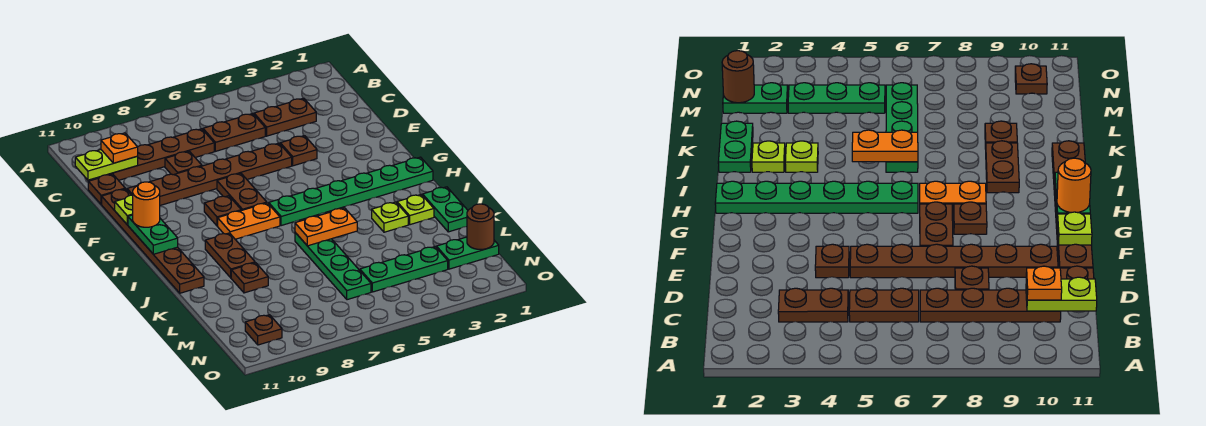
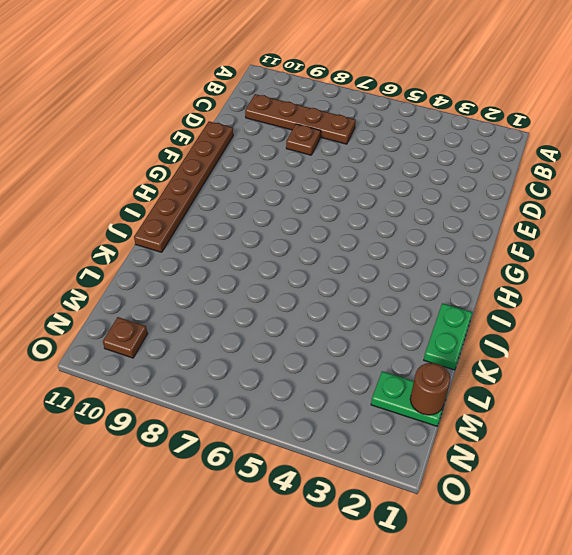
none -> brown plate C3:C4 level 1
none -> brown plate C5:C6 level 1
none -> brown plate D11 level 1

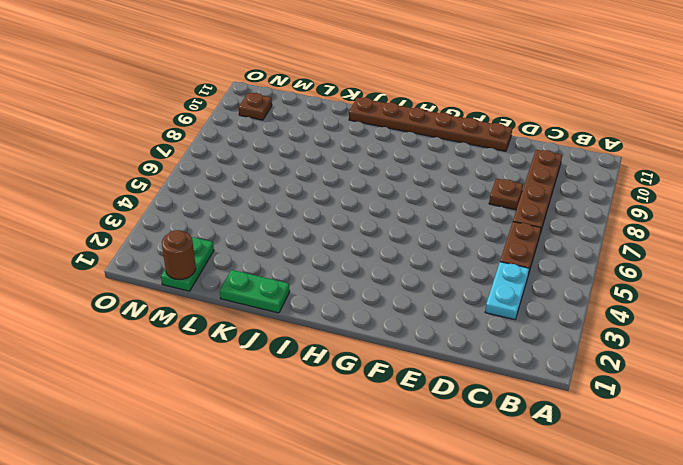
cyan plate C3:C4 level 1 -> brown plate C3:C4 level 1
none -> brown plate D11 level 1
none -> brown plate E4 level 1
none -> brown plate E5:E10 level 1

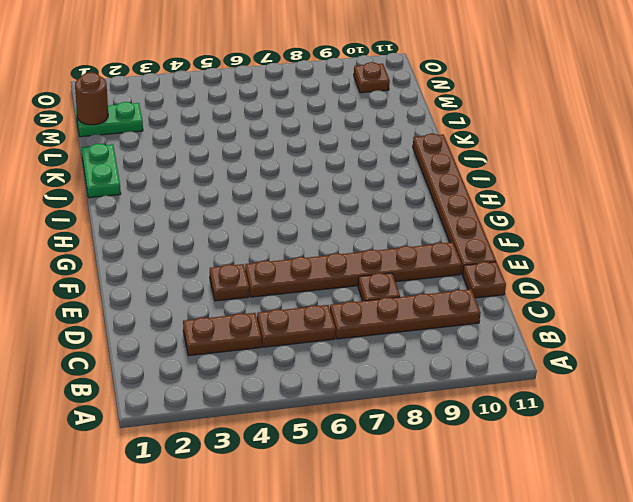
none -> brown plate F7:G7 level 1
none -> brown plate G8 level 1
none -> green plate H1:H6 level 1

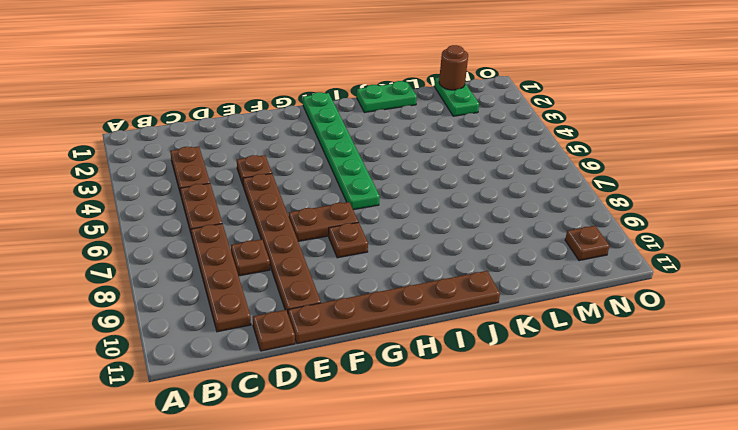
none -> orange plate H7:H8 level 1
none -> brown plate I9:J9 level 1
none -> lime plate J2 level 1

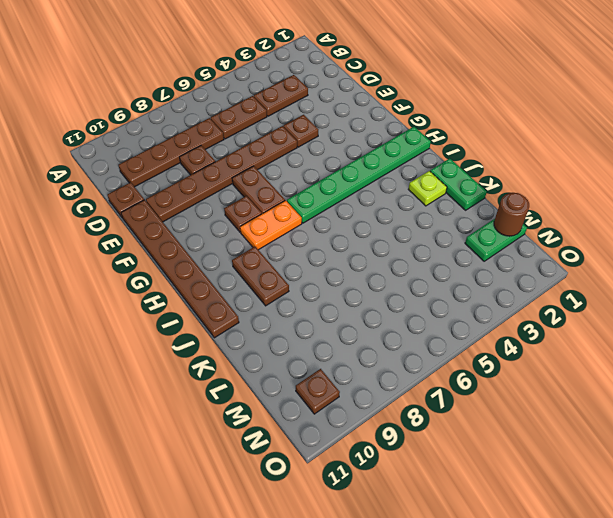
none -> lime plate J3 level 1
none -> green plate J6:M6 level 1
none -> brown plate K9 level 1

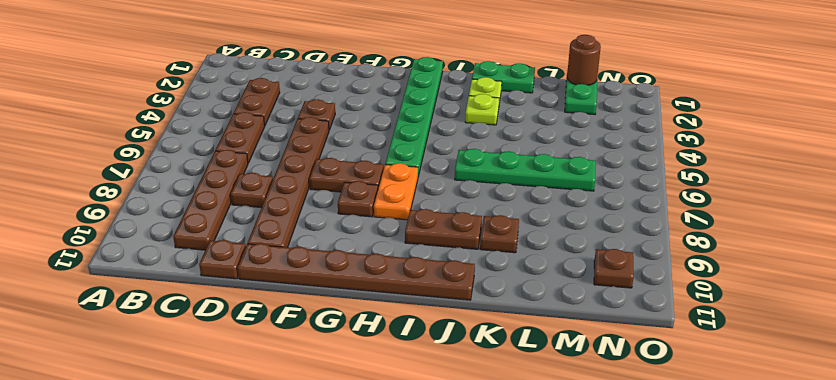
none -> green plate M3:M5 level 1
none -> lime plate C10:C11 level 2
none -> lime plate F11 level 2

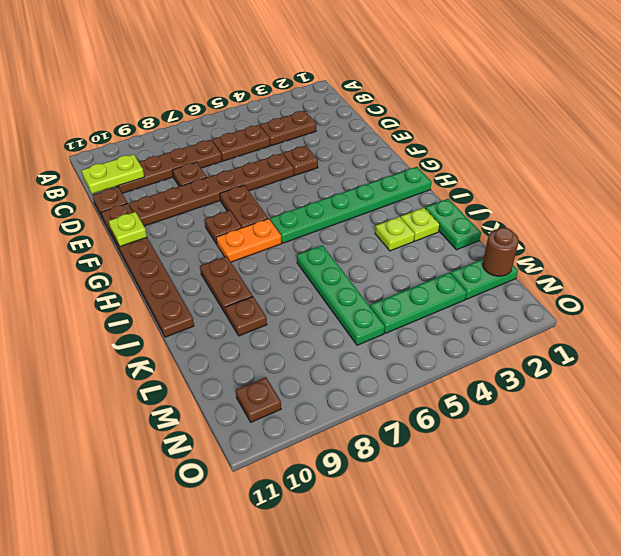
none -> green plate G11:H11 level 2
none -> orange plate J5:J6 level 2
none -> orange plate C10 level 3

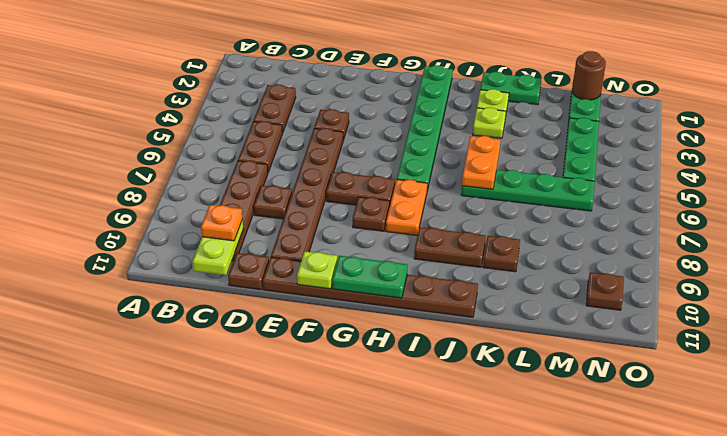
none -> orange round brick G11 level 3

